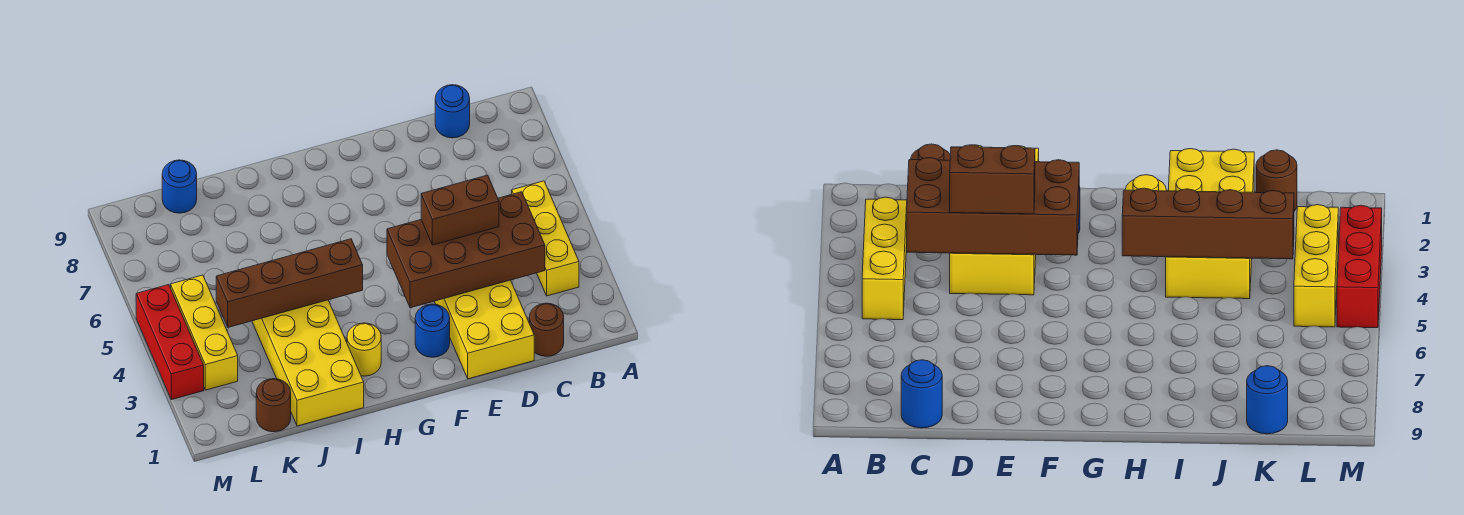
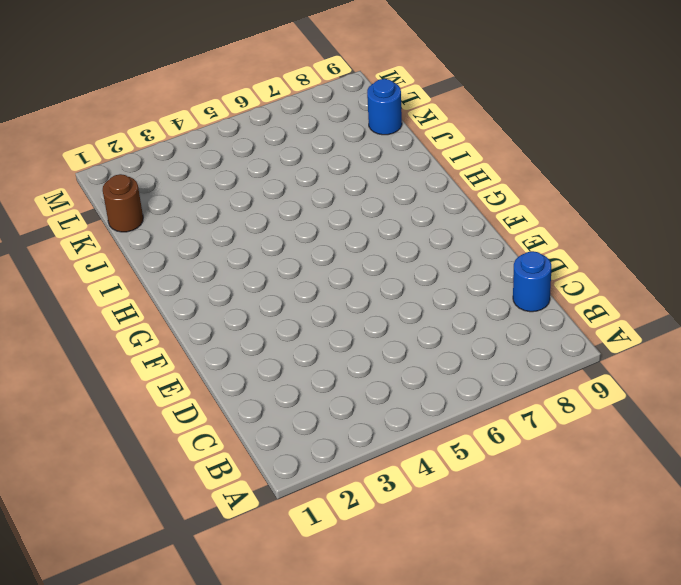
none -> yellow brick B3:B5 level 1
none -> brown round brick C1 level 1
none -> yellow brick D1:E4 level 1

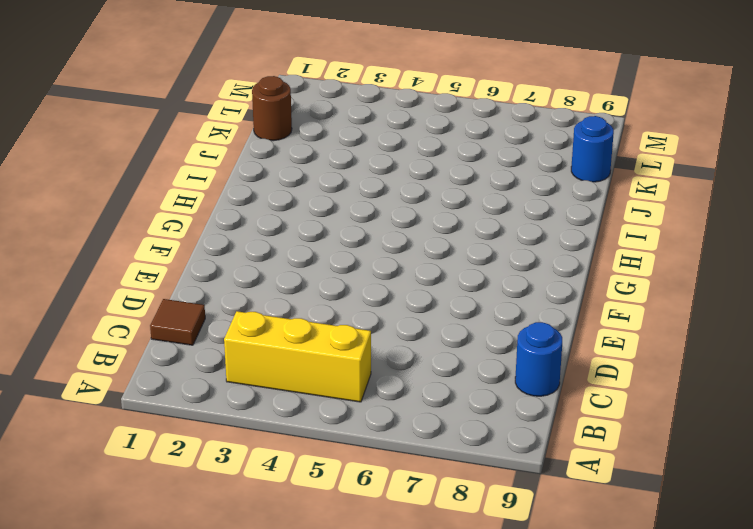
brown tile C1 level 1 -> brown round brick C1 level 1
none -> yellow brick D1:E4 level 1
none -> blue round brick F2 level 1
none -> yellow round brick H2 level 1

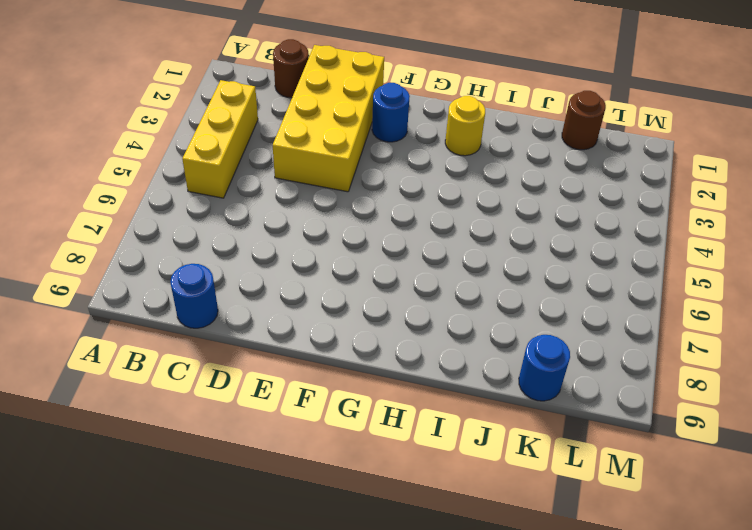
none -> yellow brick I1:J4 level 1
none -> yellow brick L3:L5 level 1
none -> red brick M3:M5 level 1

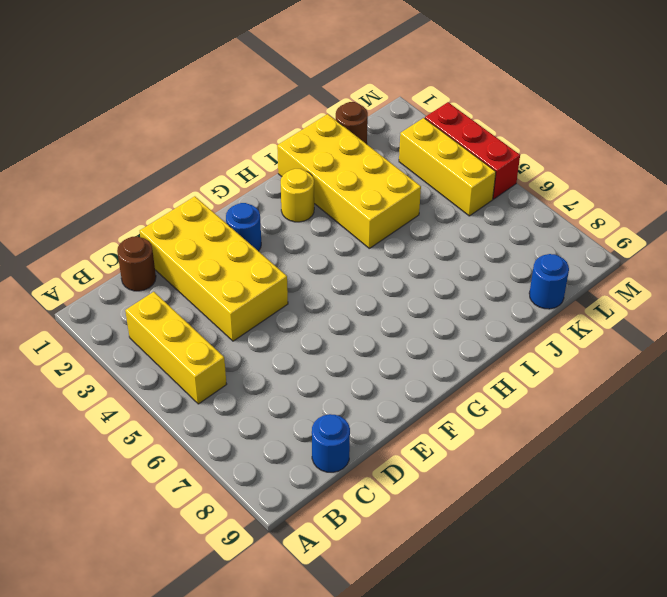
none -> brown brick C3:F4 level 2
none -> brown brick H4:K4 level 2
none -> brown brick D4:E4 level 3

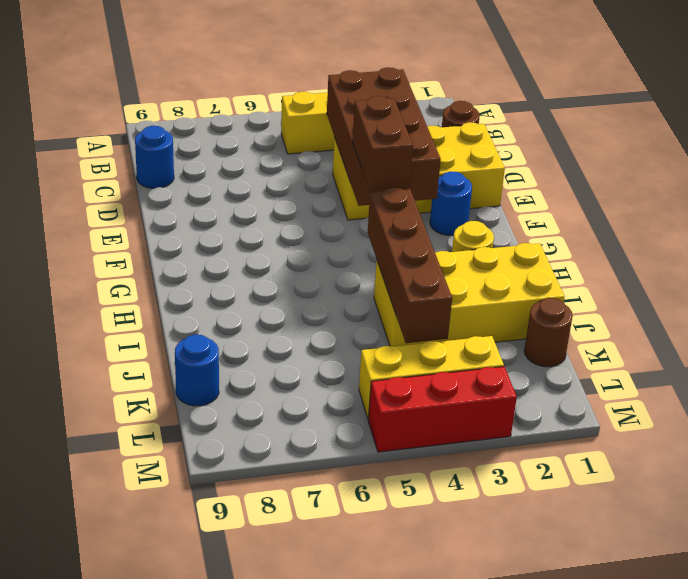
brown brick F4:G4 level 3 -> brown brick D4:E4 level 3

